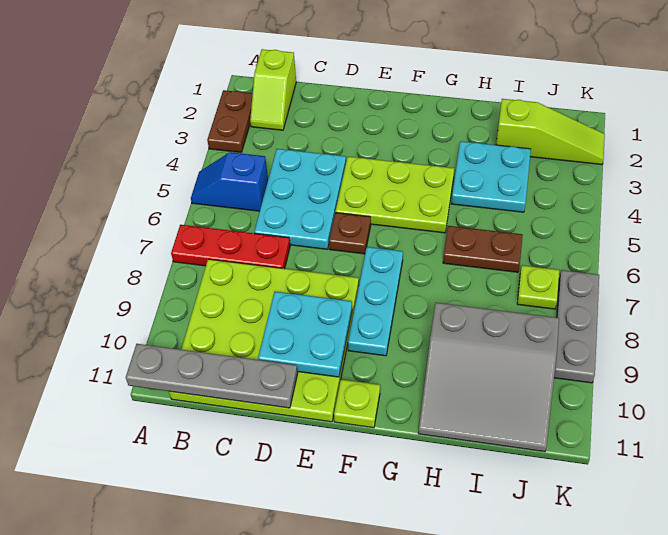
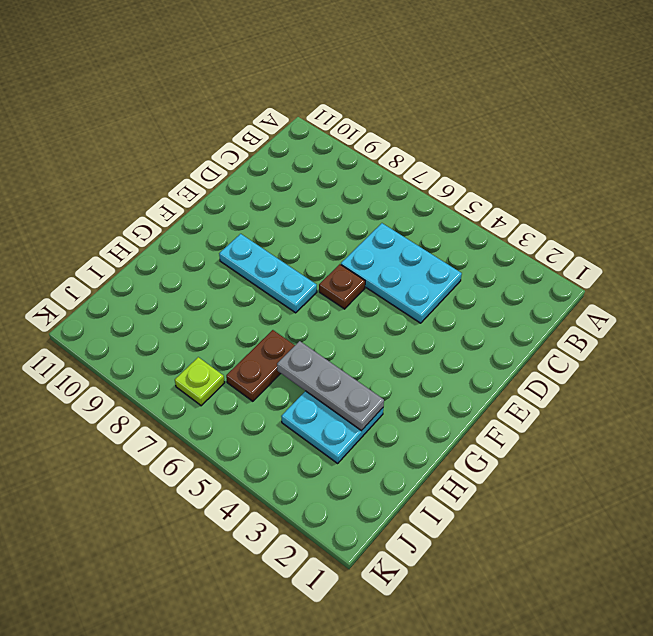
grey plate H3:H5 level 2 -> grey plate K7:K9 level 1
none -> brown plate A2:A3 level 1
none -> blue slope A5:B5 level 1 top B
none -> red plate A7:C7 level 1

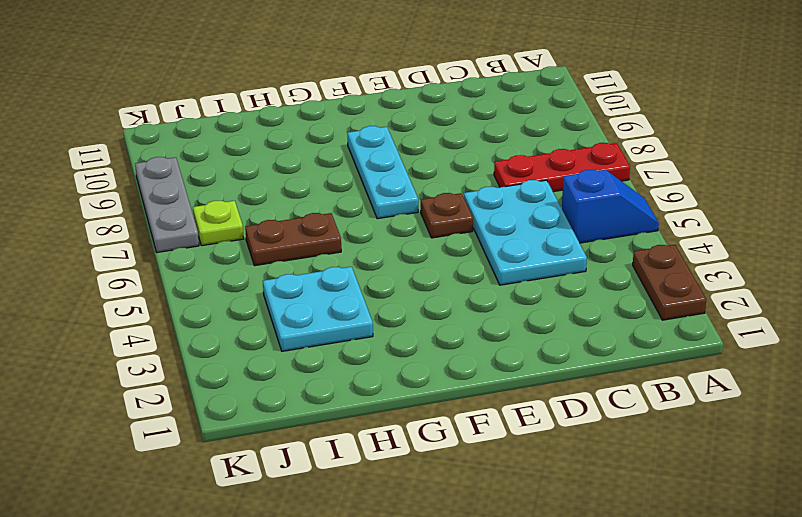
none -> lime slope B1:B2 level 1 top 1
none -> lime plate B8:E11 level 1
none -> lime plate E4:G5 level 1

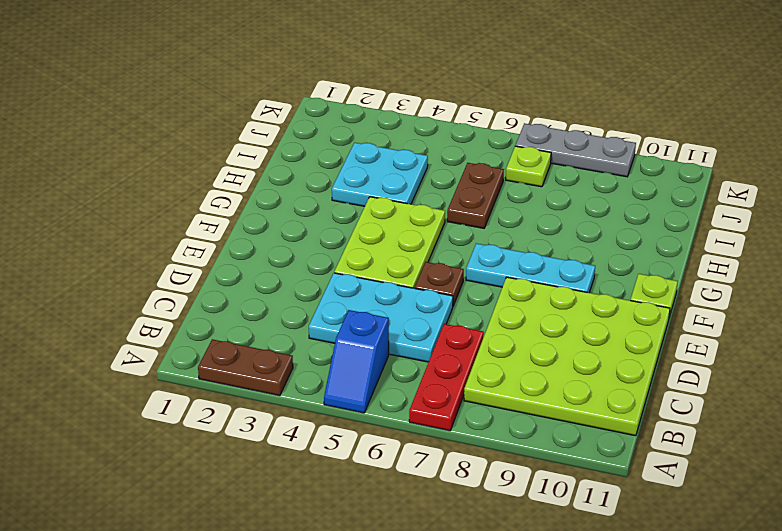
none -> lime slope B1:B2 level 1 top 1
none -> grey slope H9:J11 level 1 top 9
none -> lime slope I2:K2 level 1 top I

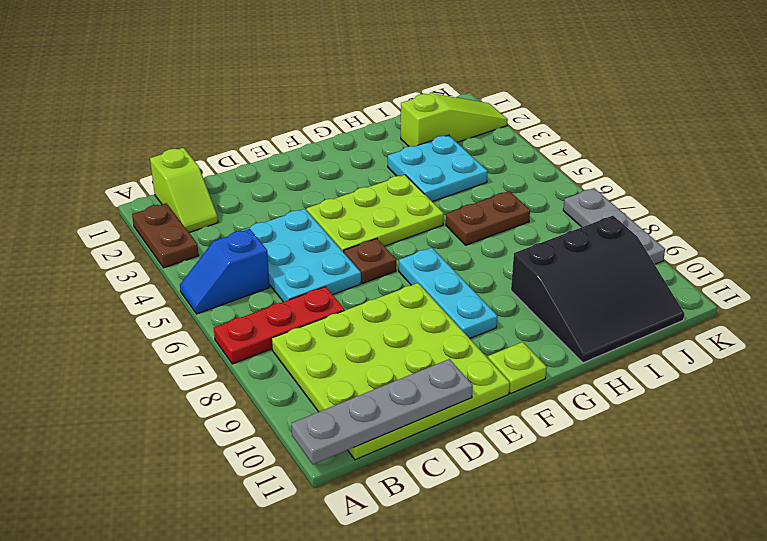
black slope H9:J11 level 1 top 9 -> grey slope H9:J11 level 1 top 9
none -> lime plate J7 level 1
none -> cyan plate D9:E10 level 2

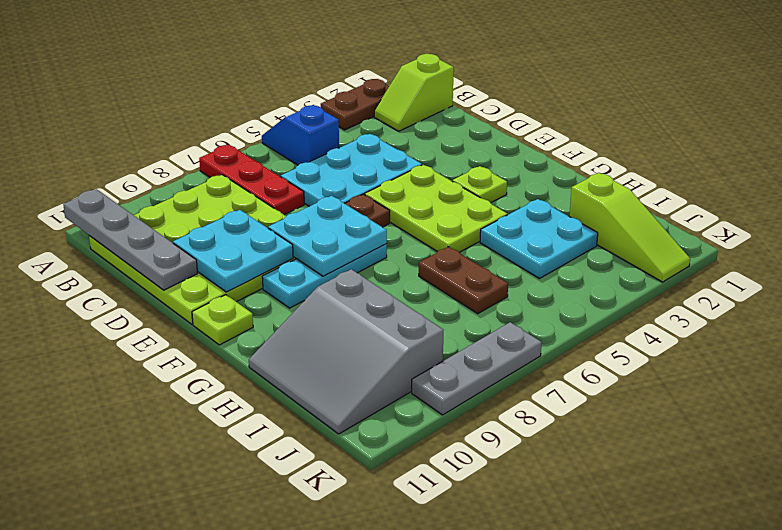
cyan plate E7:F8 level 2 -> none
lime plate F3 level 1 -> lime plate J7 level 1

